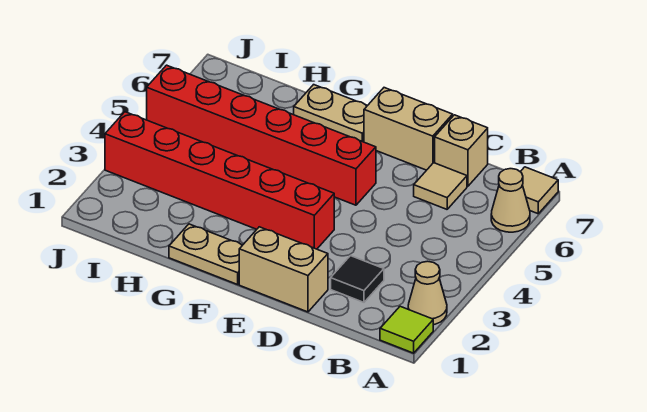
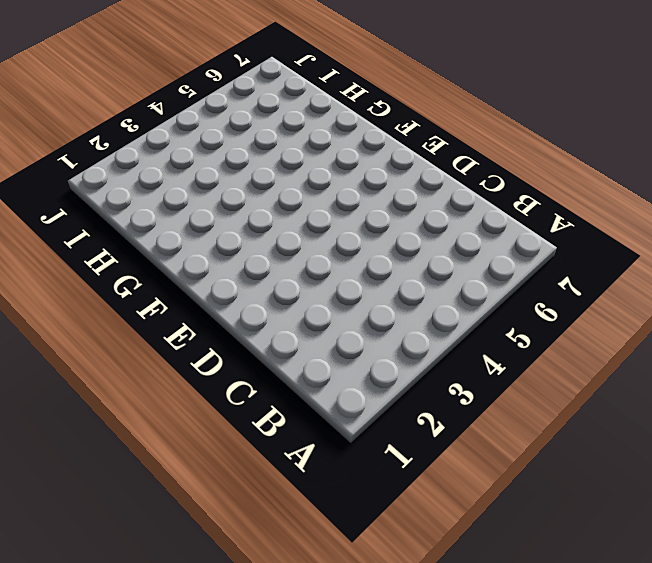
none -> lime tile A1 level 1
none -> tan cone A2 level 1
none -> tan cone A6 level 1

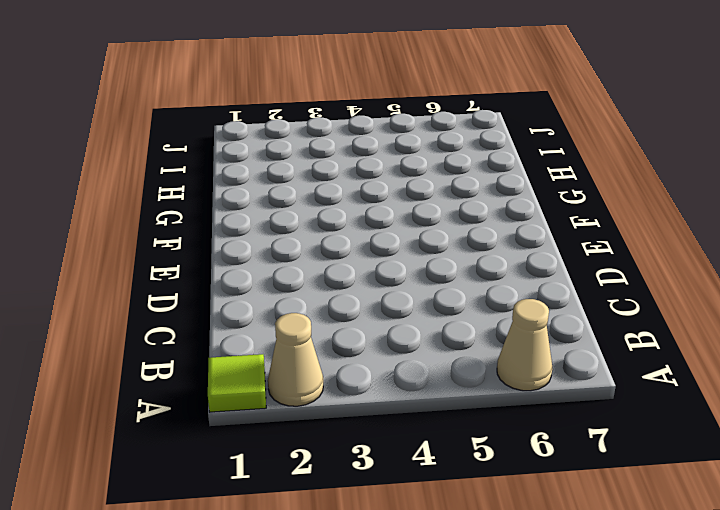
none -> tan tile A7 level 1
none -> black tile C2 level 1
none -> tan tile C6 level 1

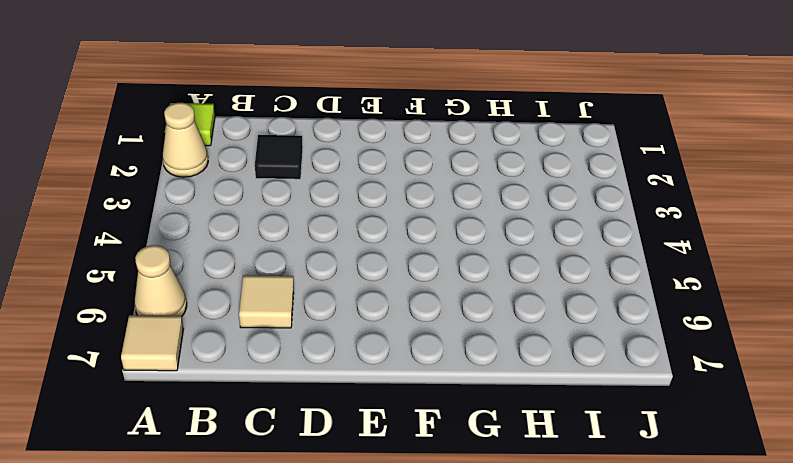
none -> tan brick C7 level 1
none -> tan brick D1:E1 level 1
none -> tan brick D7:E7 level 1

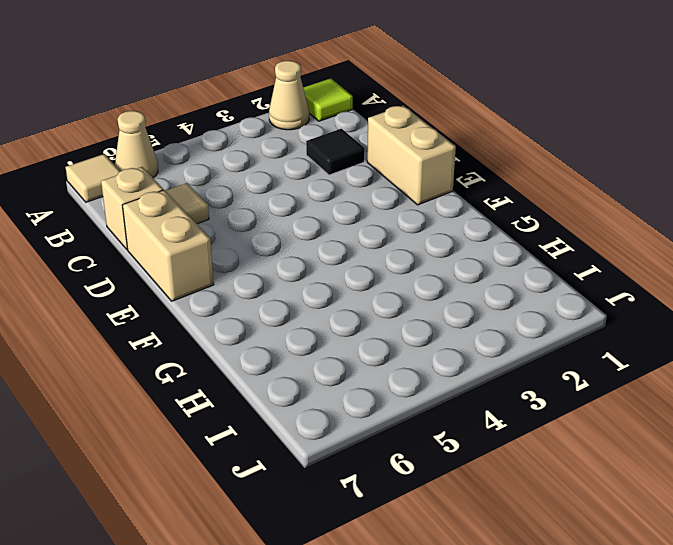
none -> red brick E3:J3 level 1
none -> red brick E5:J5 level 1
none -> tan plate F1:G1 level 1

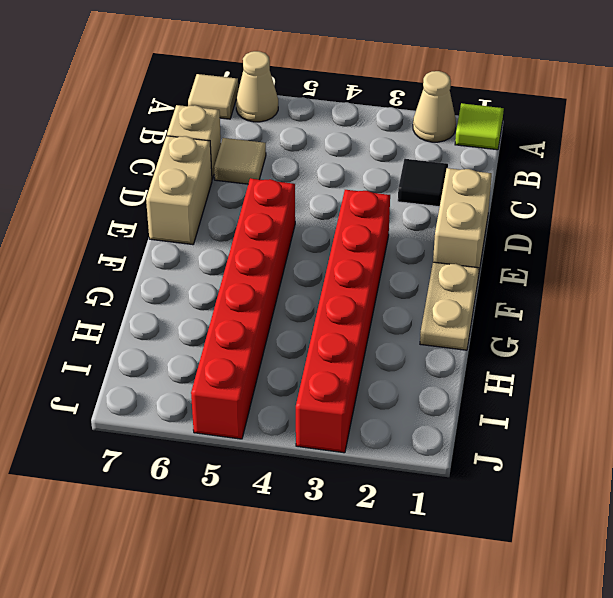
none -> tan plate F7:G7 level 1

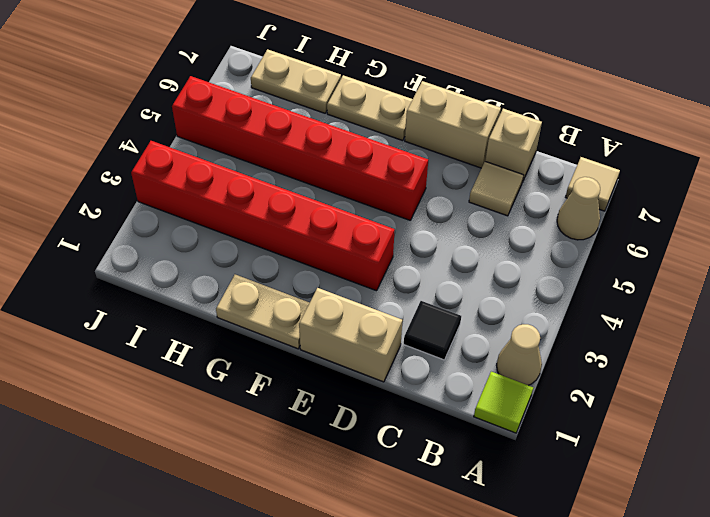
tan plate H7:I7 level 1 -> none

